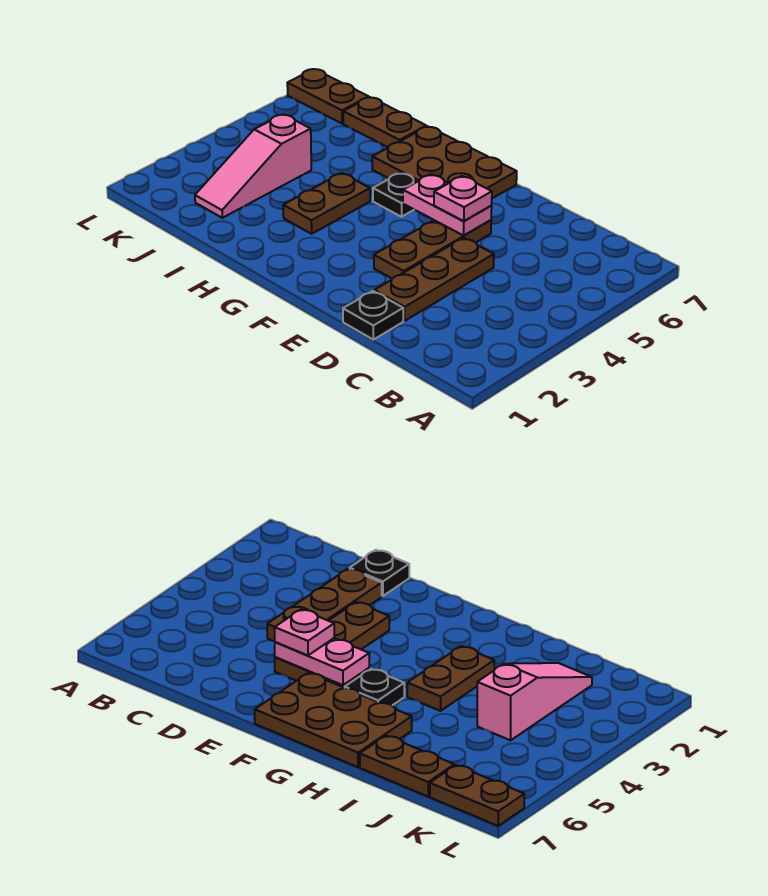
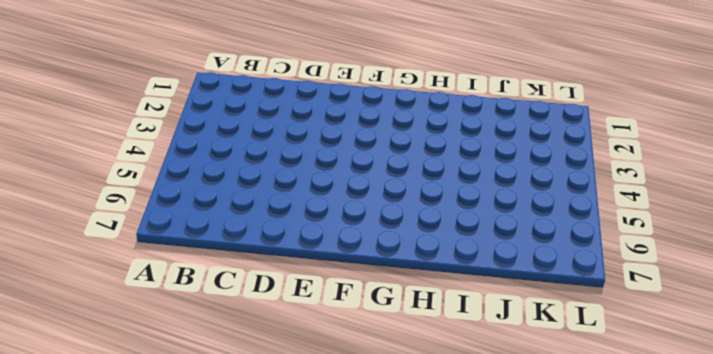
none -> black plate D1 level 1
none -> brown plate D2:D4 level 1

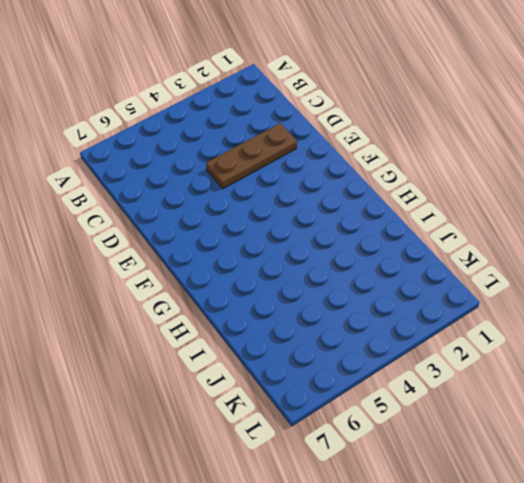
none -> black plate D1 level 1
none -> brown plate E3:E5 level 1

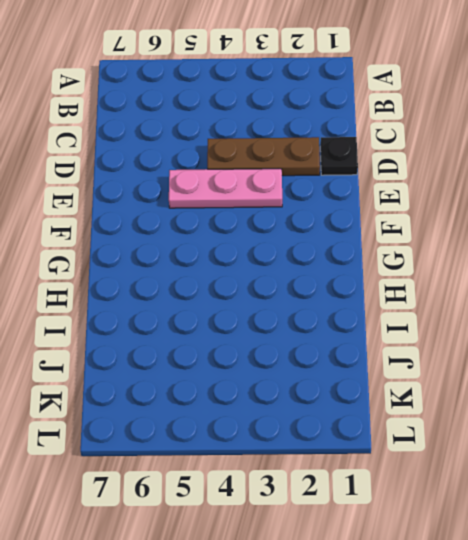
pink plate E3:E5 level 1 -> brown plate E3:E5 level 1
none -> brown plate F6:H7 level 1
none -> black plate G5 level 1

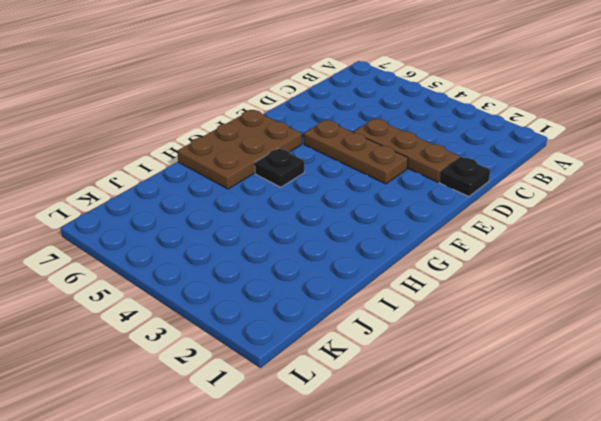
none -> brown plate H3:H4 level 1
none -> brown plate I7:J7 level 1

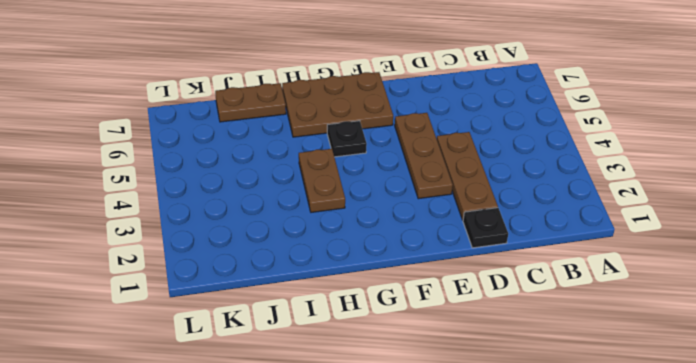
none -> pink slope J2:J4 level 1 top 4
none -> brown plate K7:L7 level 1

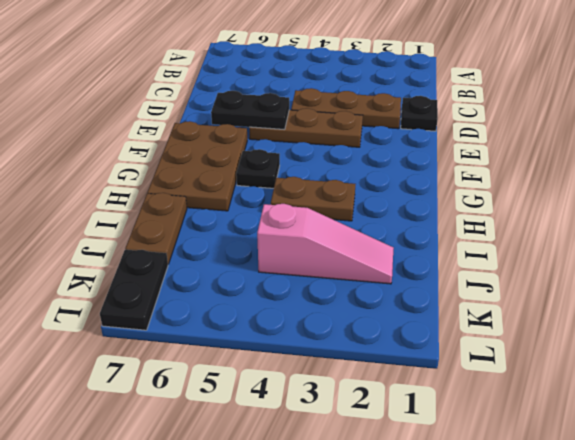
black plate E5:E6 level 2 -> pink plate E5:F5 level 2
black plate K7:L7 level 1 -> brown plate K7:L7 level 1
none -> pink plate E5 level 3

